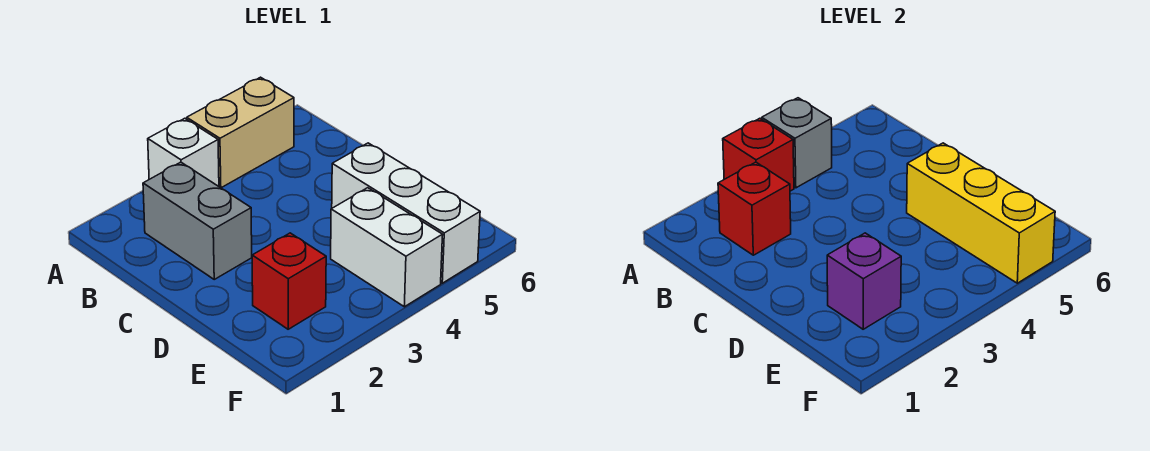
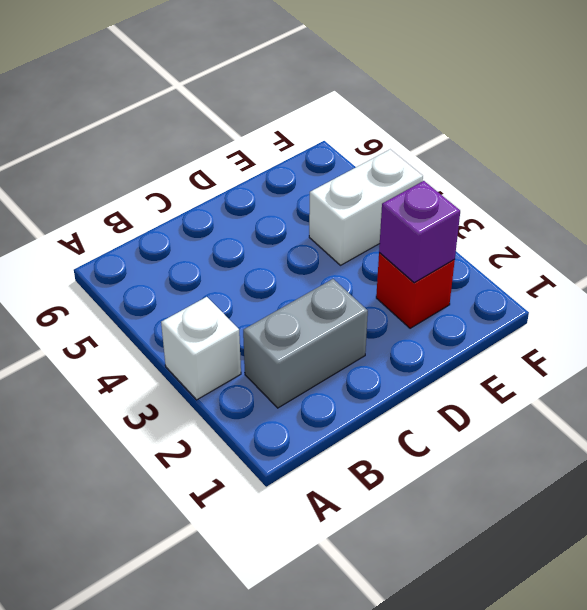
none -> tan brick A4:A5 level 1
none -> white brick D5:F5 level 1

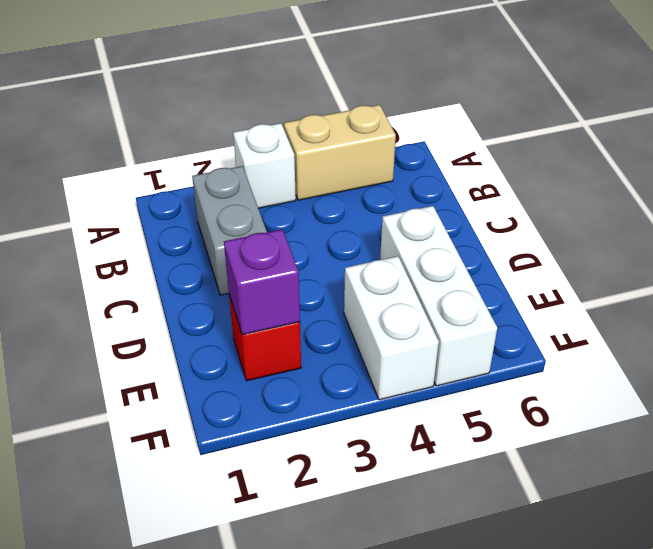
none -> red brick A3 level 2
none -> grey brick A4 level 2

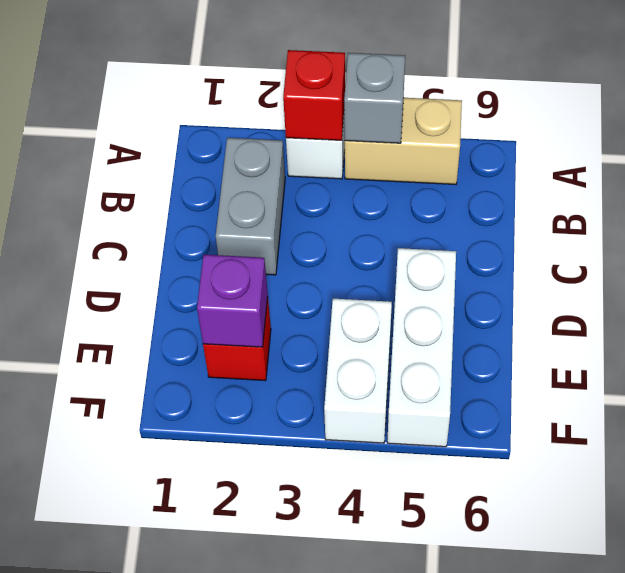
none -> red brick B2 level 2
none -> yellow brick D5:F5 level 2

